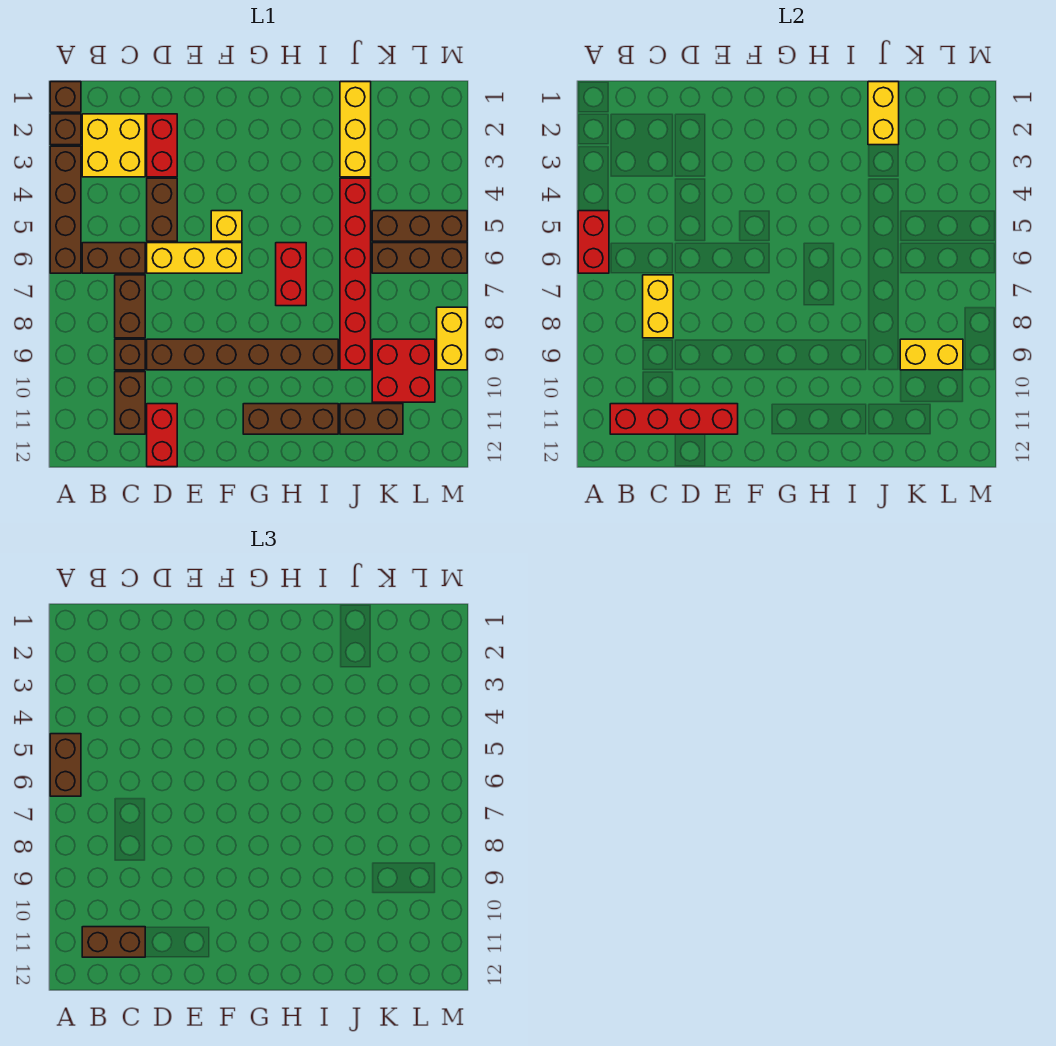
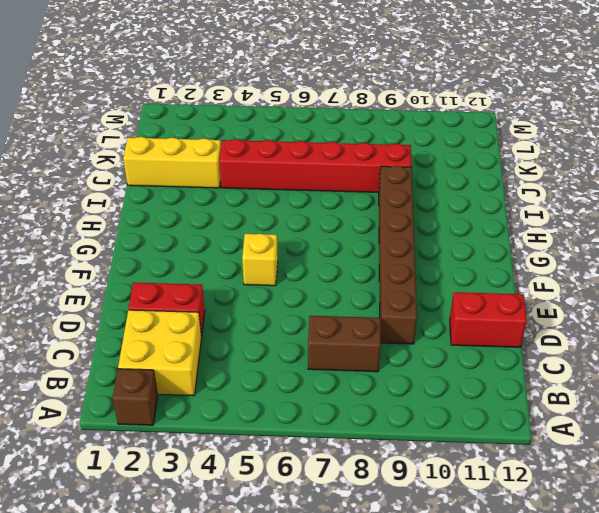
none -> brown brick A1 level 1
none -> brown brick A3:A6 level 1
none -> brown brick B6:C6 level 1
none -> brown brick C9 level 1

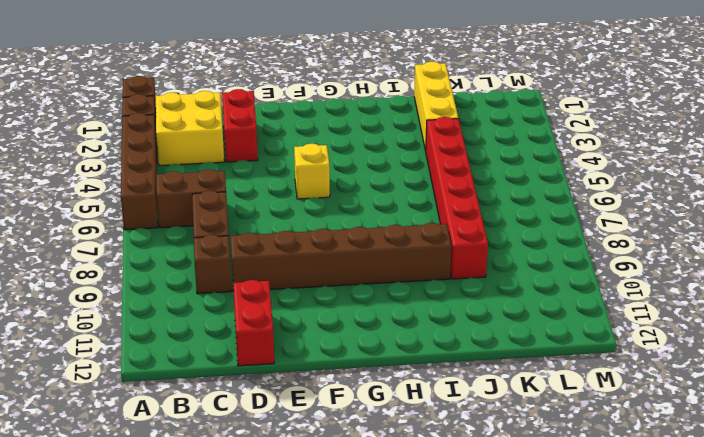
none -> brown brick C10:C11 level 1
none -> brown brick D4:D5 level 1
none -> yellow brick D6:F6 level 1
none -> brown brick G11:I11 level 1

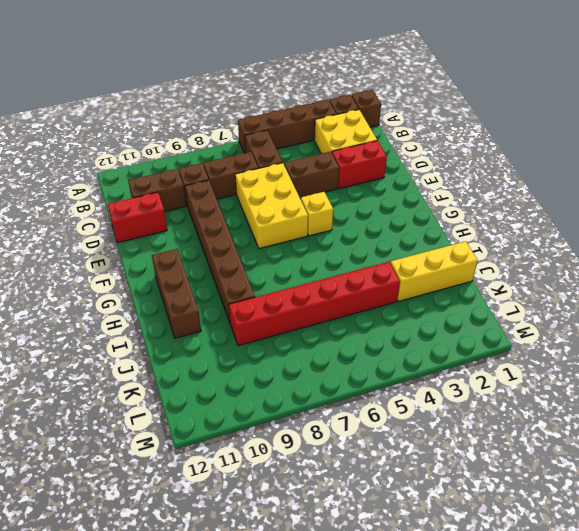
yellow brick D6:F7 level 1 -> yellow brick D6:F6 level 1
none -> red brick H6:H7 level 1
none -> brown brick J11:K11 level 1
none -> brown brick K5:M5 level 1
none -> brown brick K6:M6 level 1

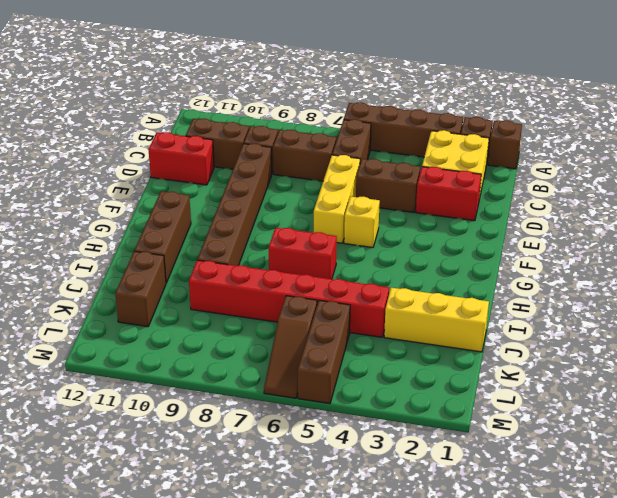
brown slope K6:M6 level 1 top K -> brown brick K6:M6 level 1
none -> red brick K9:L10 level 1
none -> yellow brick M8:M9 level 1
none -> red brick A5:A6 level 2
none -> red brick B11:E11 level 2

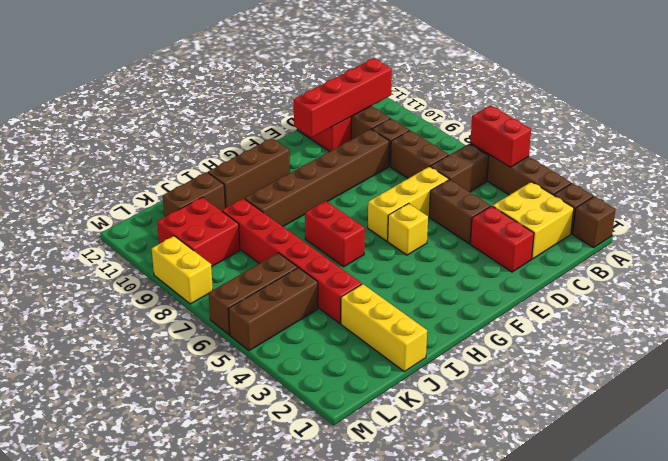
none -> yellow brick C7:C8 level 2
none -> yellow brick J1:J2 level 2
none -> yellow brick K9:L9 level 2
none -> brown brick A5:A6 level 3

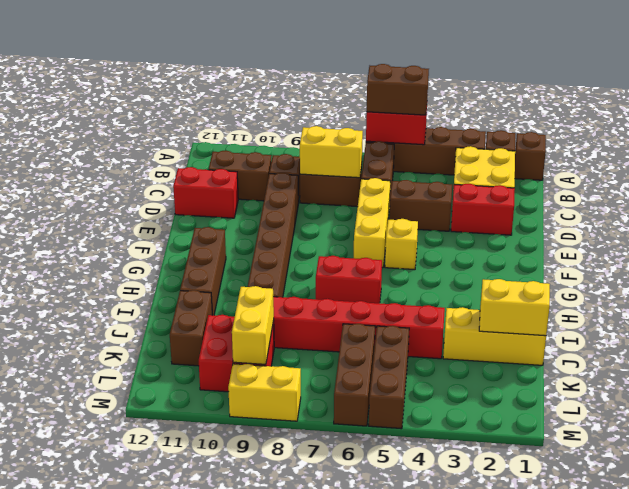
none -> red brick B11:E11 level 2
none -> brown brick B11:C11 level 3

